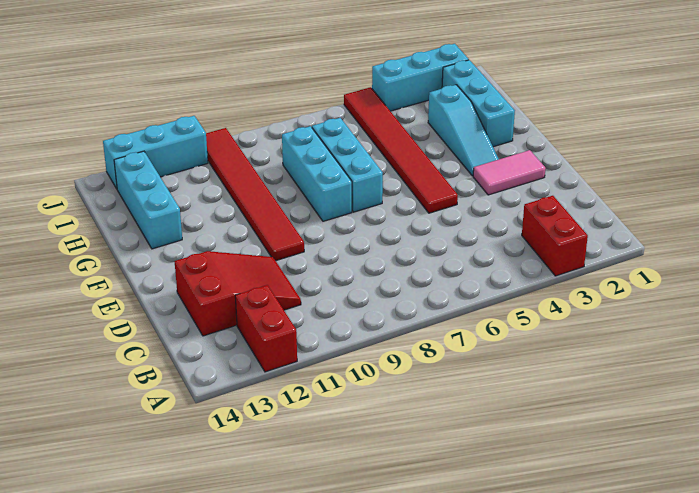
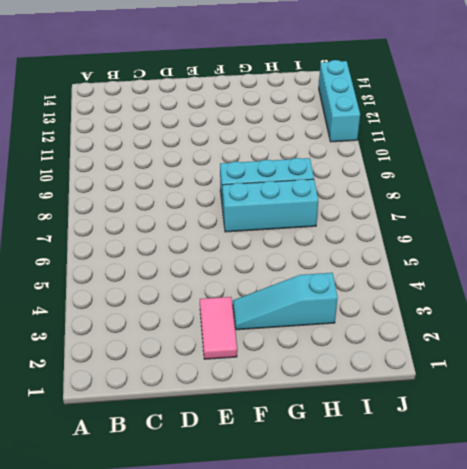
none -> red brick A3:B3 level 1
none -> red brick A12:B12 level 1
none -> red slope C11:D13 level 1 top 13

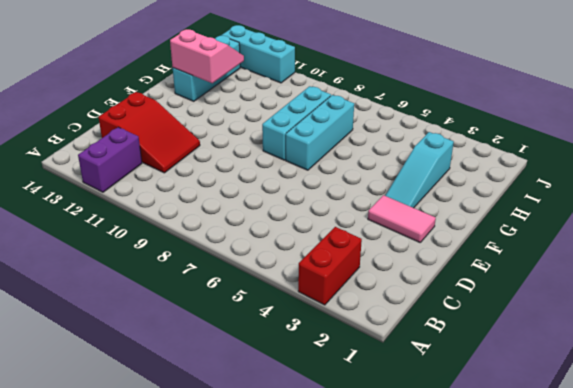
purple brick A12:B12 level 1 -> red brick A12:B12 level 1
pink slope G12:H13 level 2 top G -> none
none -> red tile E5:J5 level 1
none -> red tile E10:J10 level 1
none -> cyan brick G2:I2 level 1

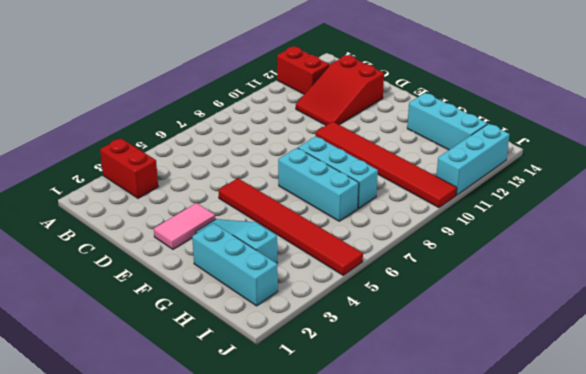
none -> cyan brick J2:J4 level 1

